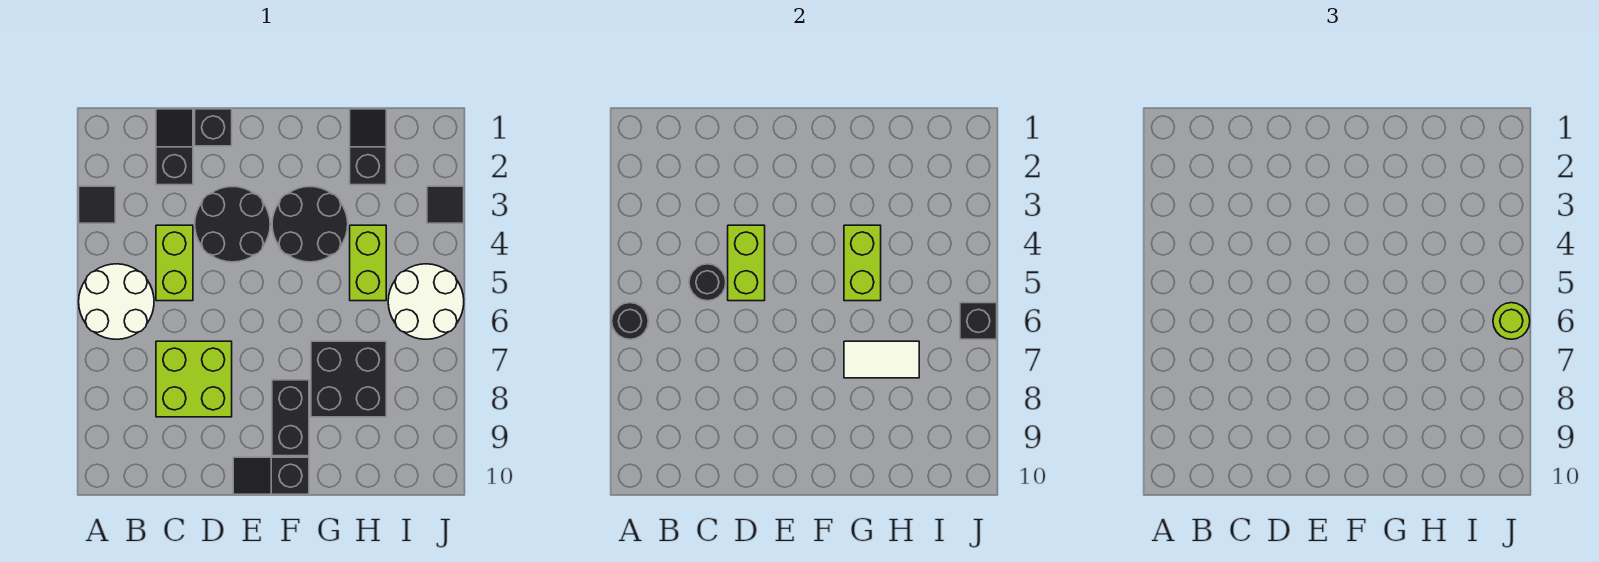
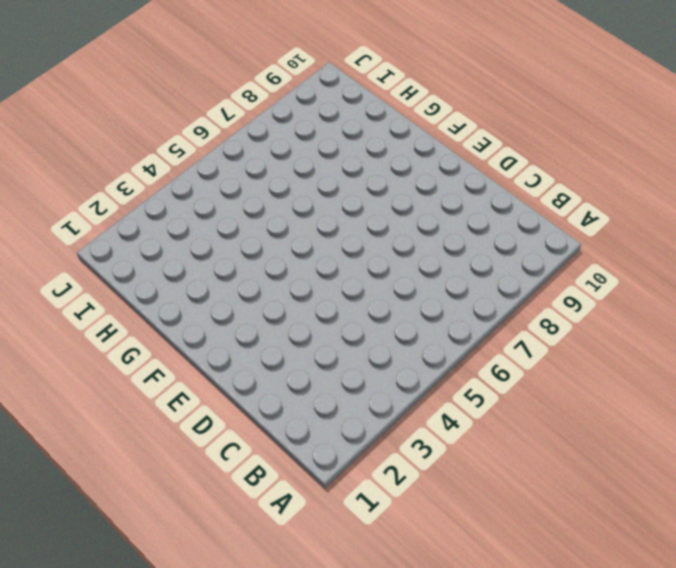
none -> black tile A3 level 1
none -> white round brick A5:B6 level 1
none -> black slope C1:C2 level 1 top 2

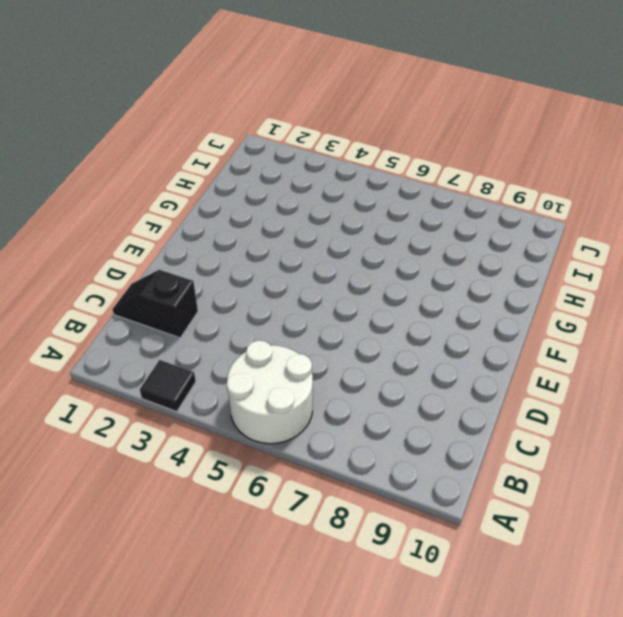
none -> lime brick C4:C5 level 1
none -> lime brick C7:D8 level 1
none -> black brick D1 level 1

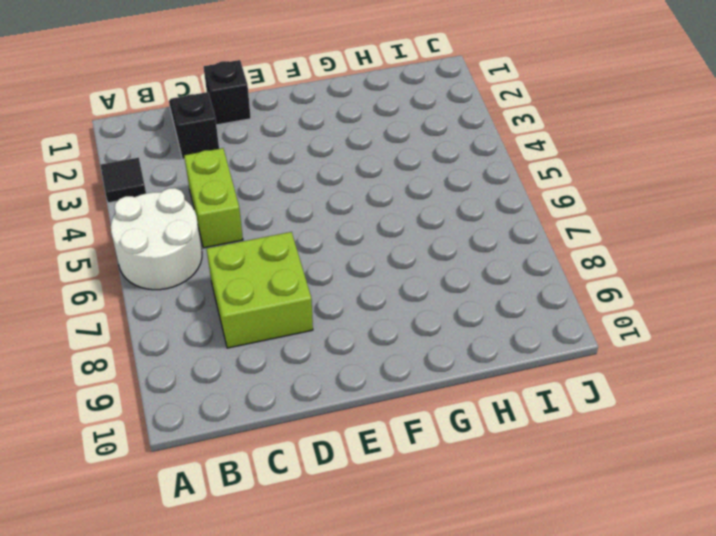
none -> black round brick D3:E4 level 1
none -> black slope E10:F10 level 1 top F
none -> black round brick F3:G4 level 1

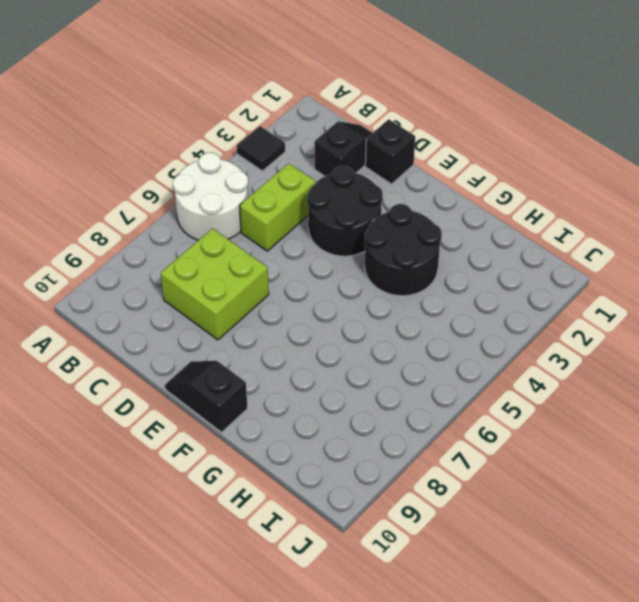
none -> black brick F8:F9 level 1
none -> black brick G7:H8 level 1
none -> black slope H1:H2 level 1 top 2

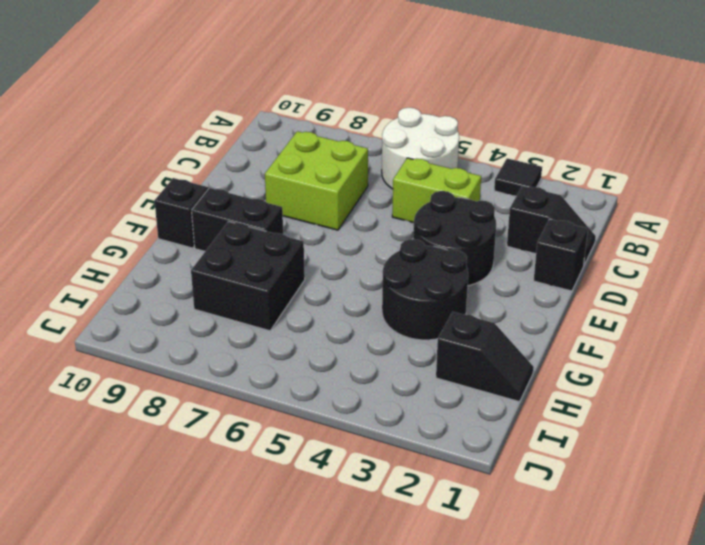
none -> lime brick H4:H5 level 1
none -> white round brick I5:J6 level 1
none -> black tile J3 level 1

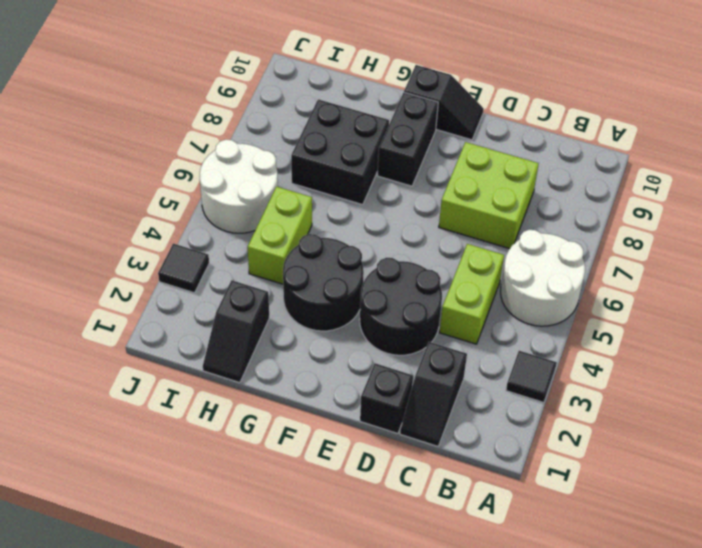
none -> black round brick A6 level 2
none -> black round brick C5 level 2
none -> lime brick D4:D5 level 2

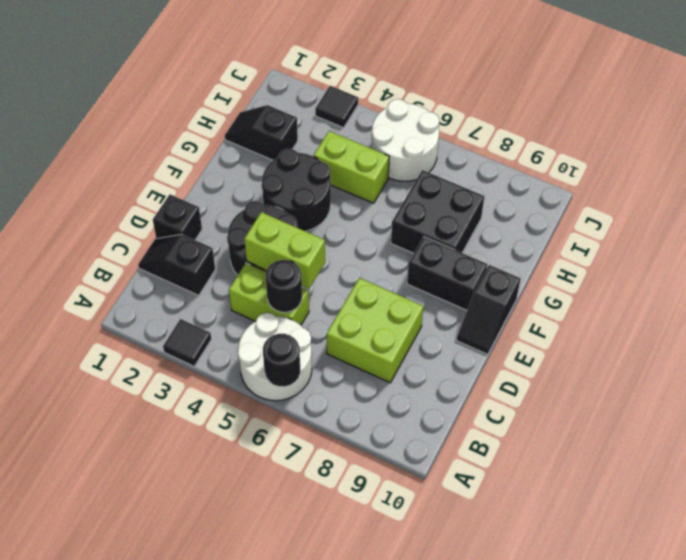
none -> lime brick G4:G5 level 2
none -> white tile G7:H7 level 2
none -> black brick J6 level 2

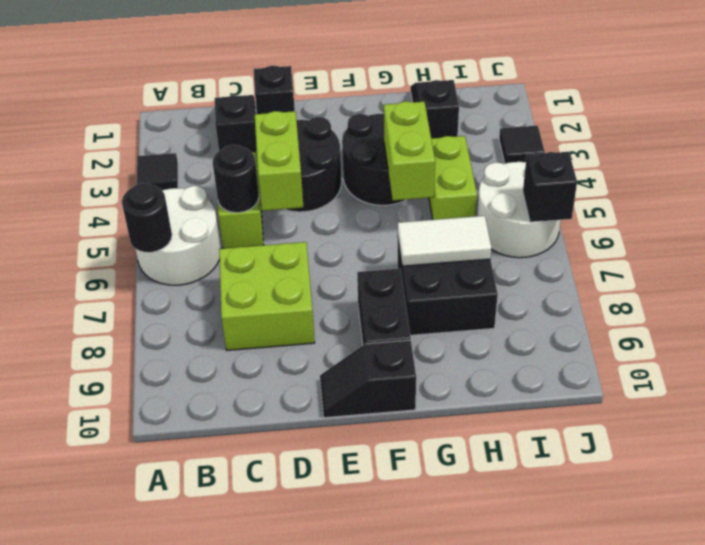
none -> lime round brick J6 level 3

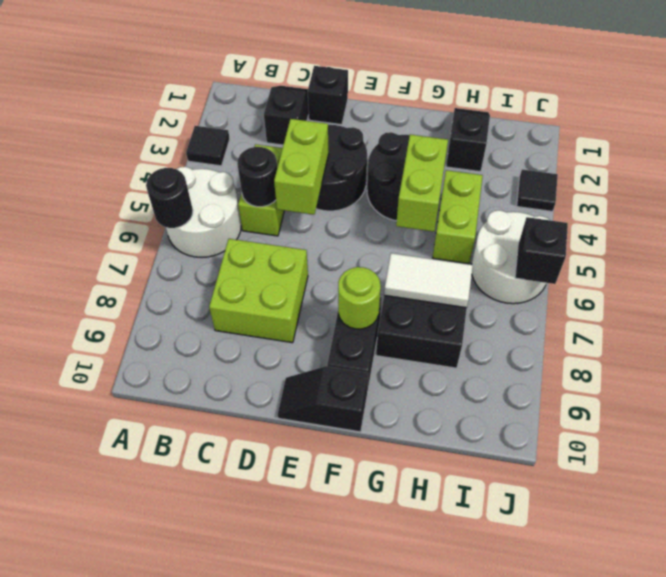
lime round brick F8 level 2 -> lime round brick J6 level 3

